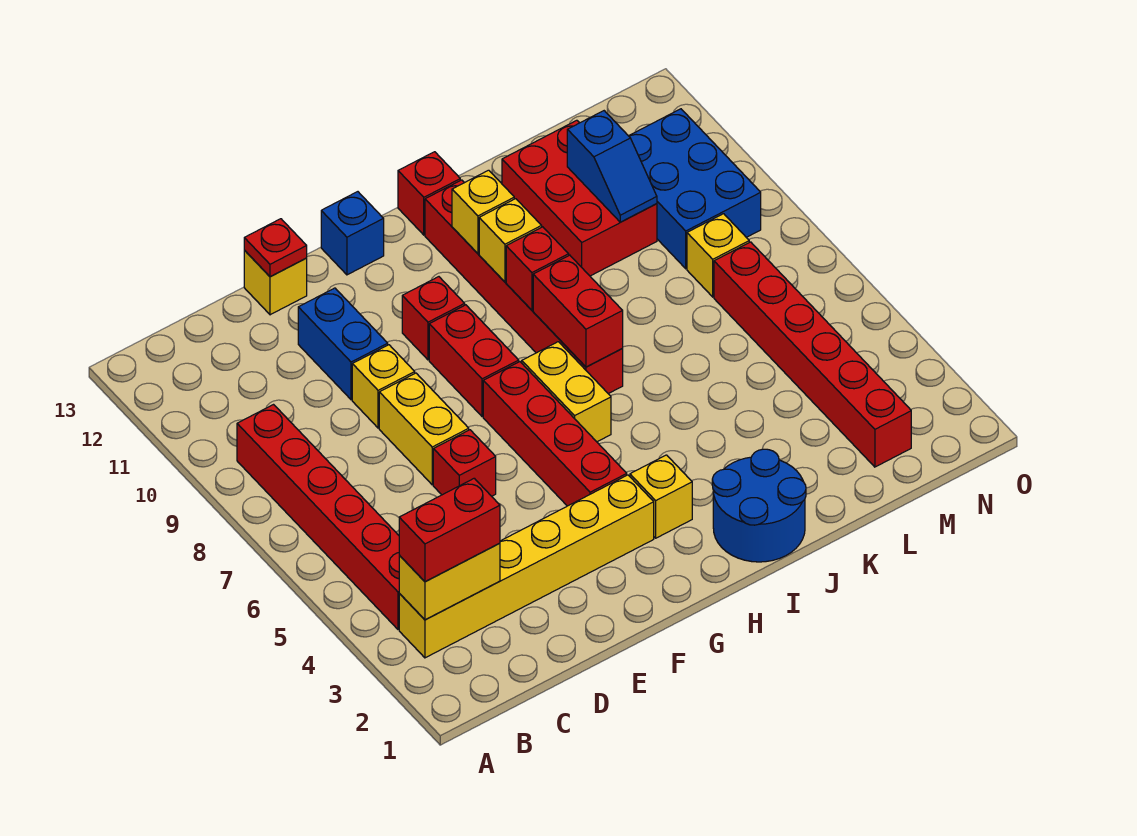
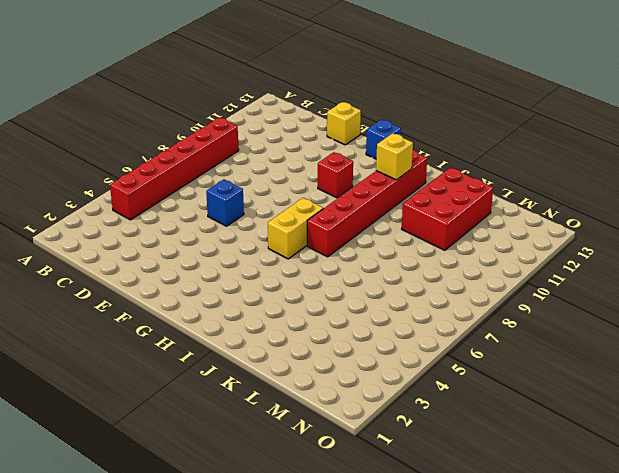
blue brick E6 level 1 -> red brick E6 level 1
none -> yellow brick B3:G3 level 1
none -> yellow brick E7:E8 level 1
none -> yellow brick E9 level 1

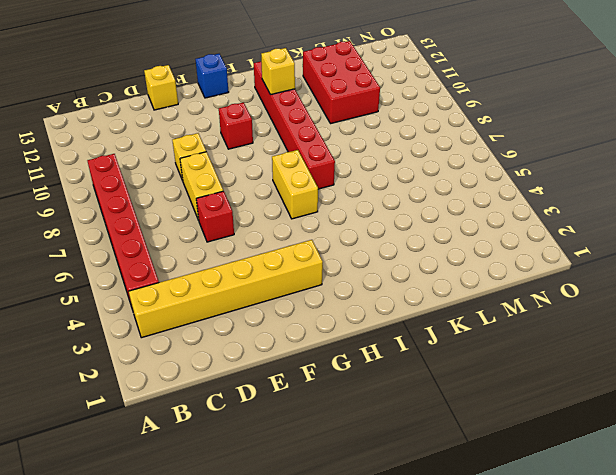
none -> blue brick E10:E11 level 1
none -> red brick G4:G7 level 1
none -> red brick G8:G9 level 1

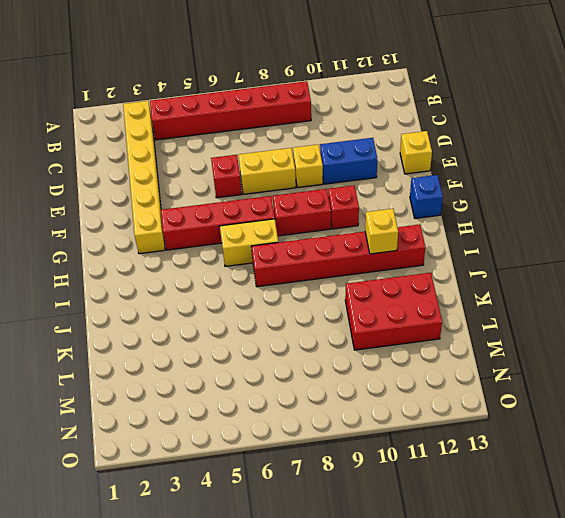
none -> yellow brick H3 level 1
none -> blue round brick I1:J2 level 1
none -> red brick I13 level 1

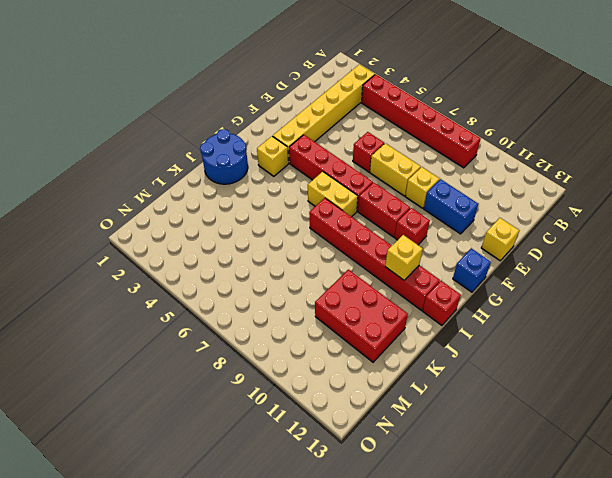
none -> red brick M2:M7 level 1
none -> yellow brick M8 level 1
none -> blue brick M9:N11 level 1

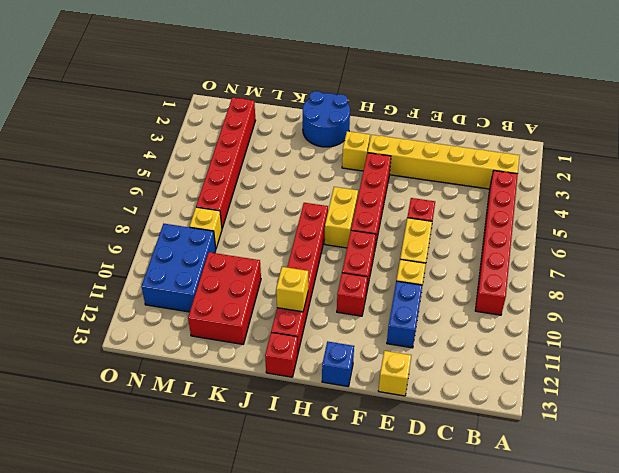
none -> yellow brick B3:C3 level 2
none -> red plate E13 level 2
none -> red brick I7:I8 level 2

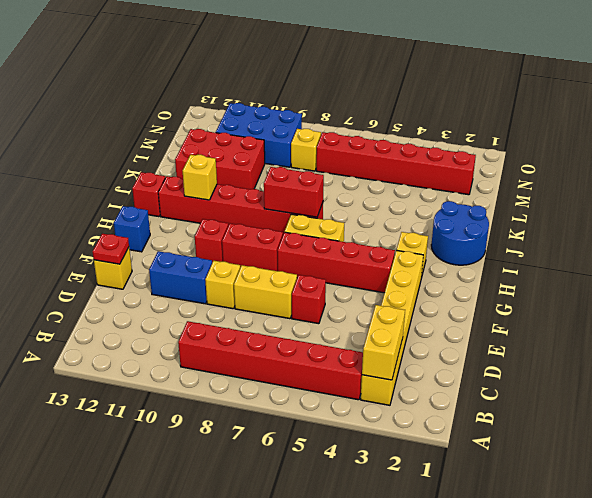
none -> red brick I9 level 2
none -> yellow brick I10 level 2
none -> blue slope L10:L11 level 2 top 11

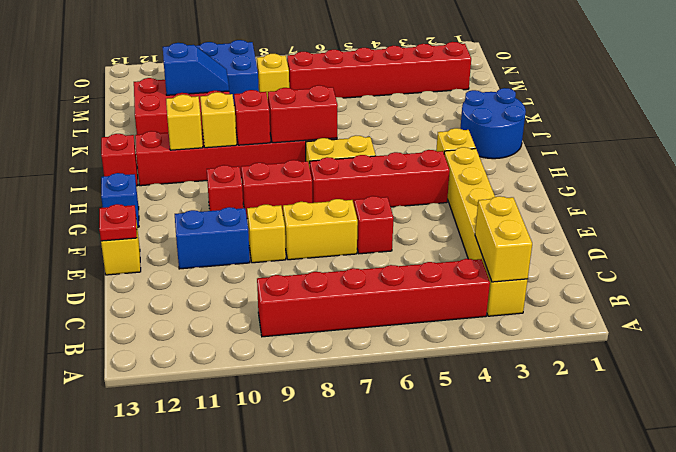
none -> red brick B3:C3 level 3

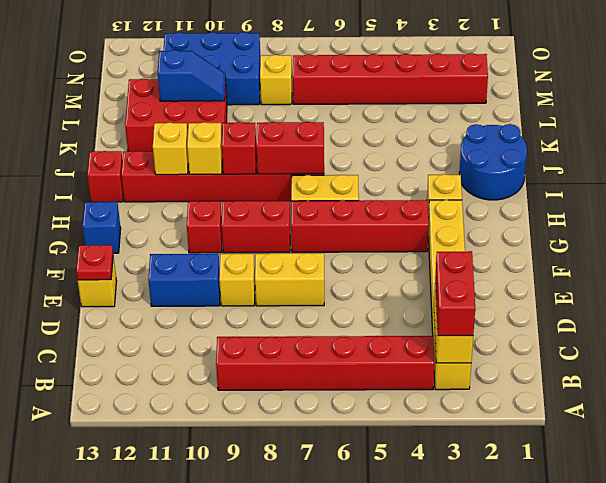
none -> red brick E6 level 1

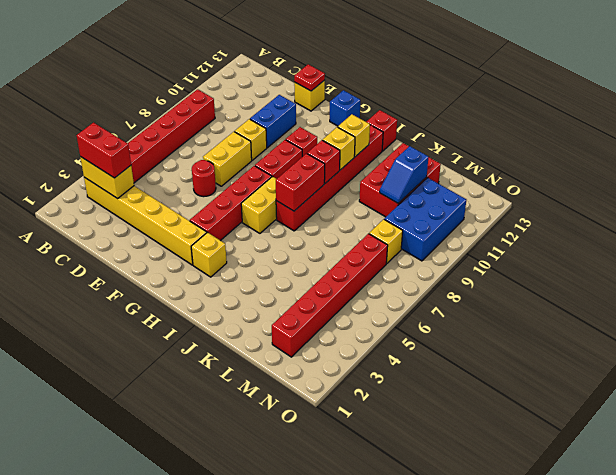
red round brick E6 level 1 -> red brick E6 level 1
none -> blue round brick I1:J2 level 1

